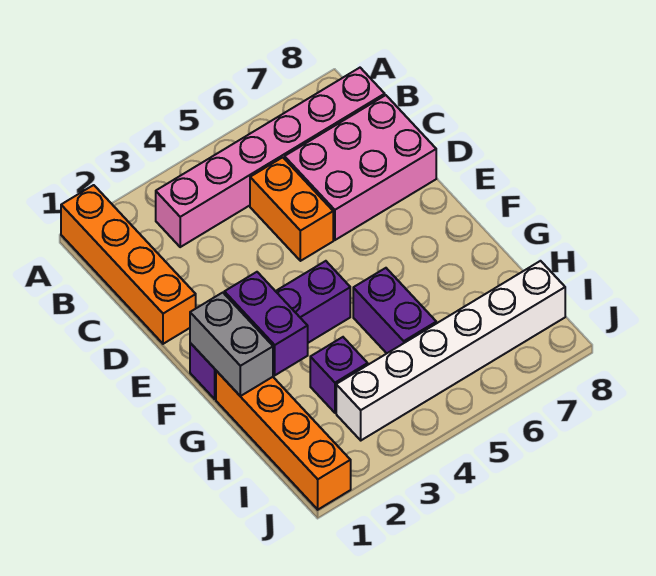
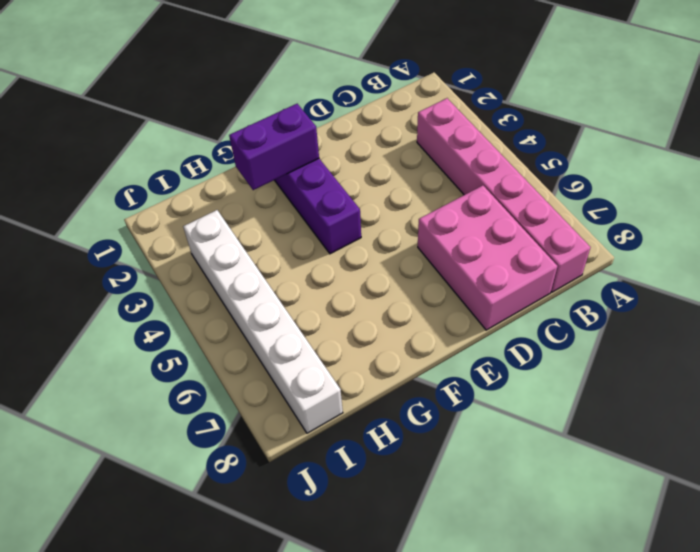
none -> orange brick A1:D1 level 1
none -> orange brick C5:D5 level 1

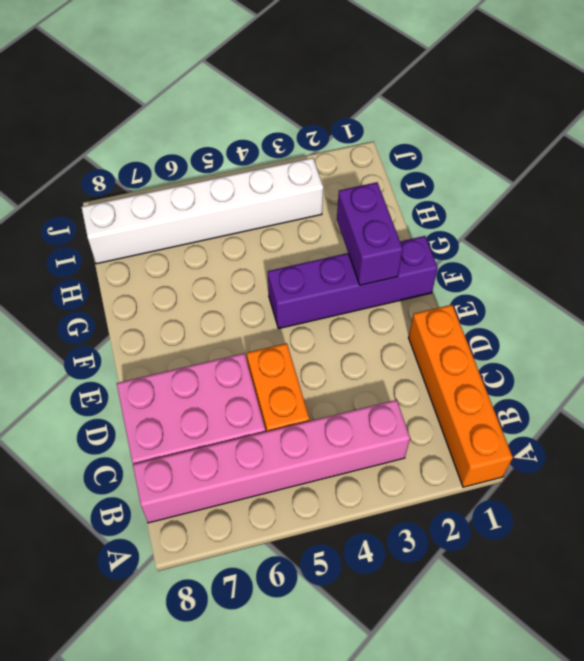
none -> orange brick G1:J1 level 1
none -> purple brick G5:H5 level 1

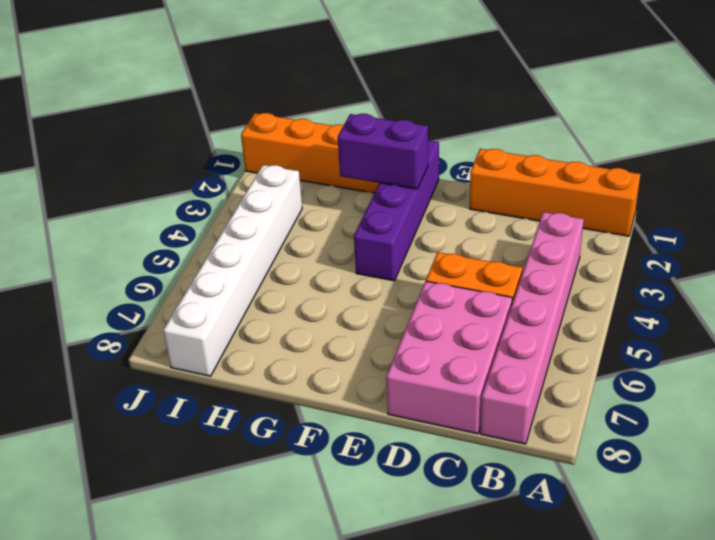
none -> purple brick G5:H5 level 1
none -> purple brick H3 level 1

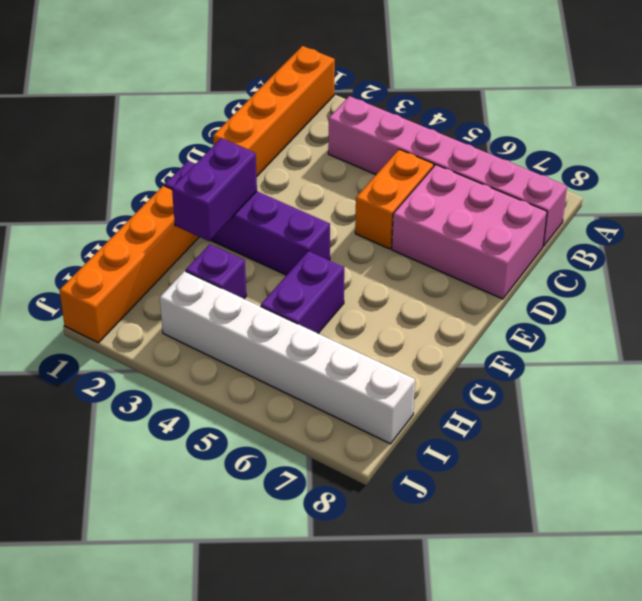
none -> grey brick F1:G1 level 2

